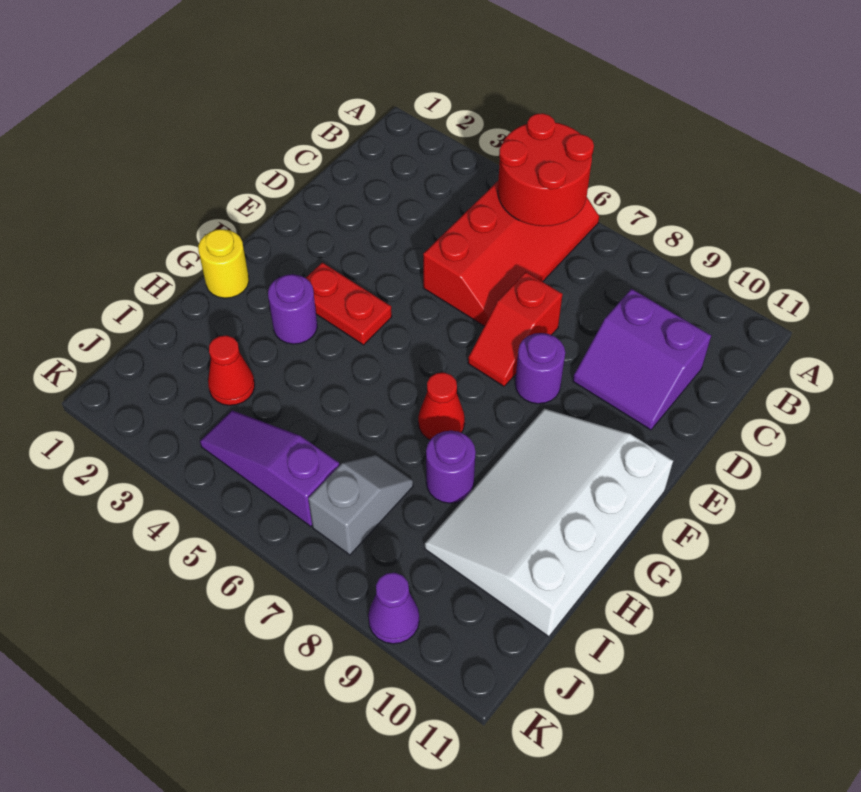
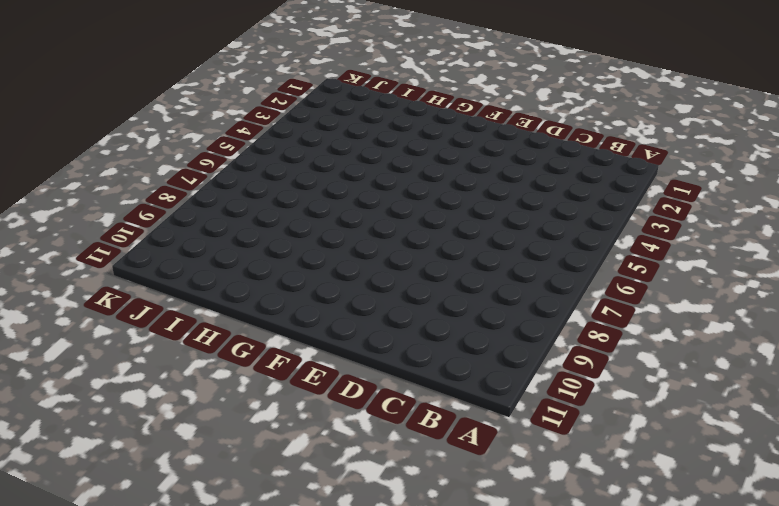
none -> red slope A5:D6 level 1 top 5
none -> purple slope C9:D10 level 1 top C
none -> red slope D7:E7 level 1 top D

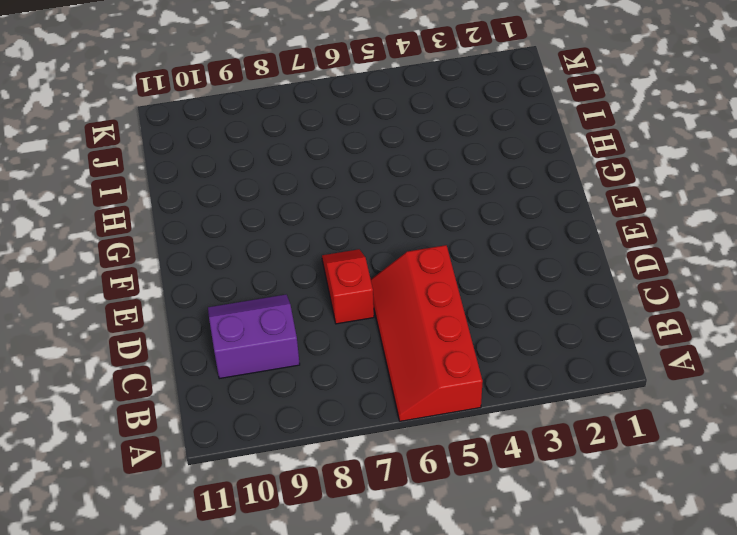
none -> purple round brick E8 level 1
none -> red plate F3:F4 level 1
none -> white slope F9:I11 level 1 top 11

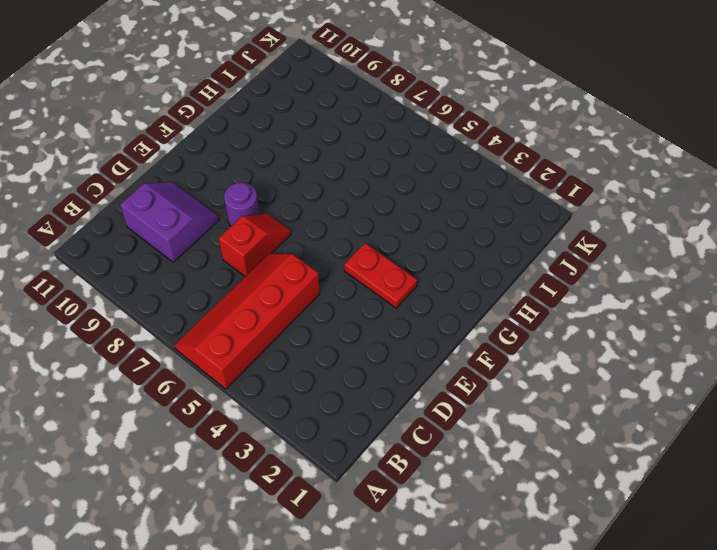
none -> white slope F9:I11 level 1 top 11
none -> yellow round brick G1 level 1
none -> purple round brick G3 level 1

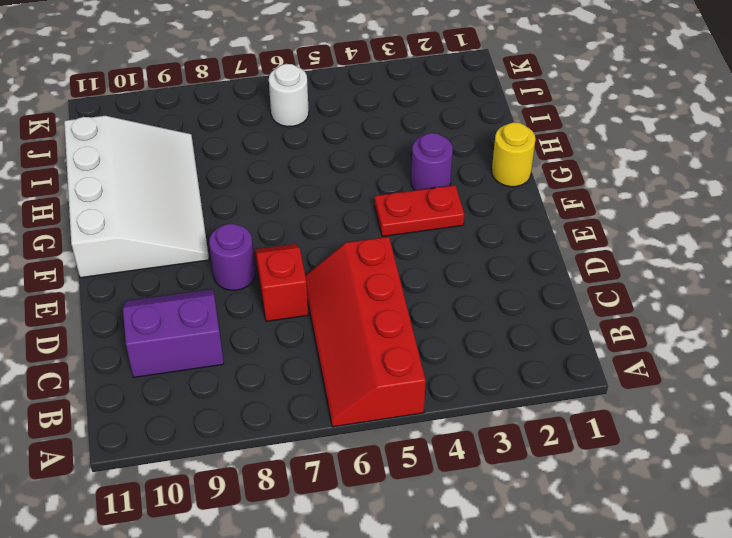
white round brick J6 level 1 -> purple slope J4:J6 level 1 top 6
none -> red cone G7 level 1
none -> purple round brick H8 level 1
none -> red cone I3 level 1

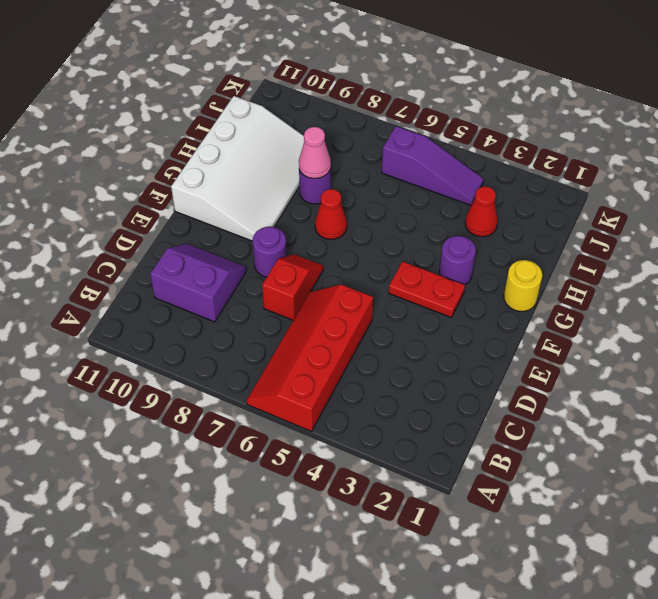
pink cone H8 level 2 -> none
none -> grey slope I7:J7 level 1 top J
none -> purple cone K9 level 1
none -> red round brick A5:B6 level 2

